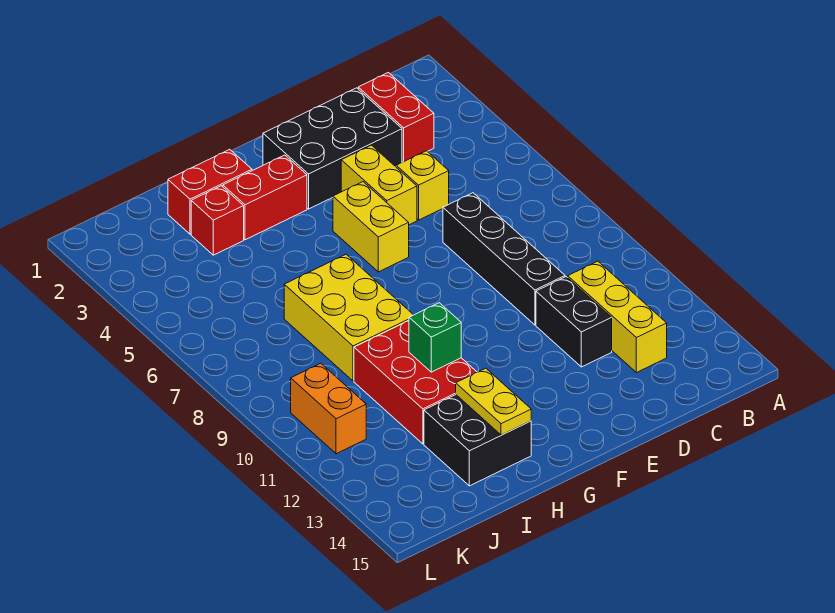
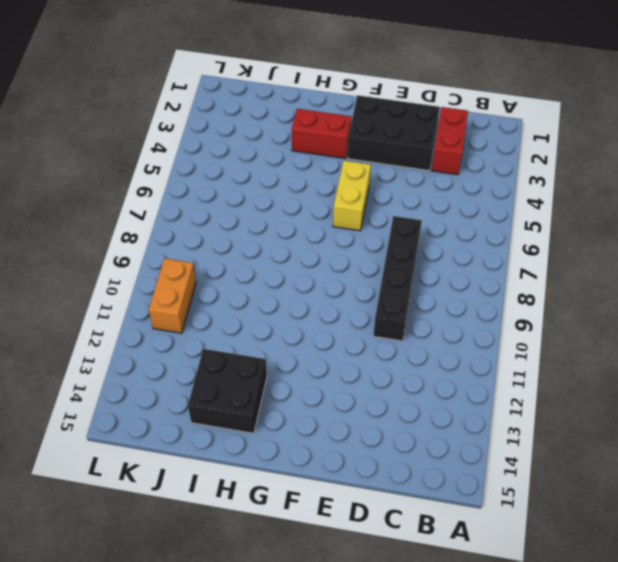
none -> yellow brick C11:C13 level 1
none -> yellow brick D5 level 1
none -> black brick D11:D12 level 1

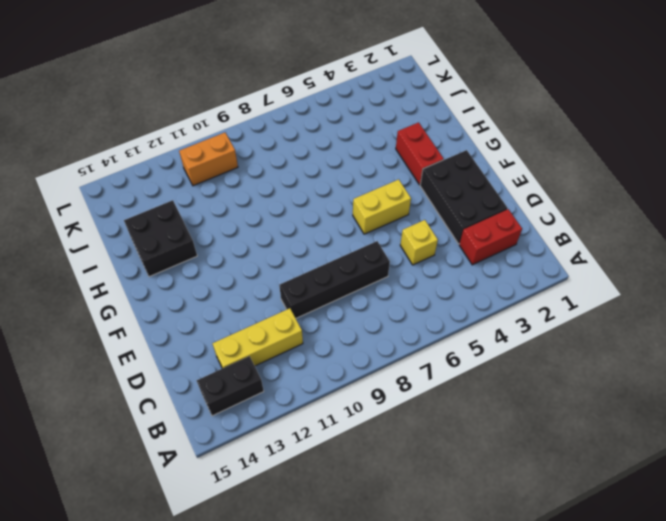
black brick B13:B14 level 1 -> black brick D11:D12 level 1
none -> yellow brick E4:E5 level 1
none -> red brick H2:I2 level 1
none -> yellow brick H7:I9 level 1

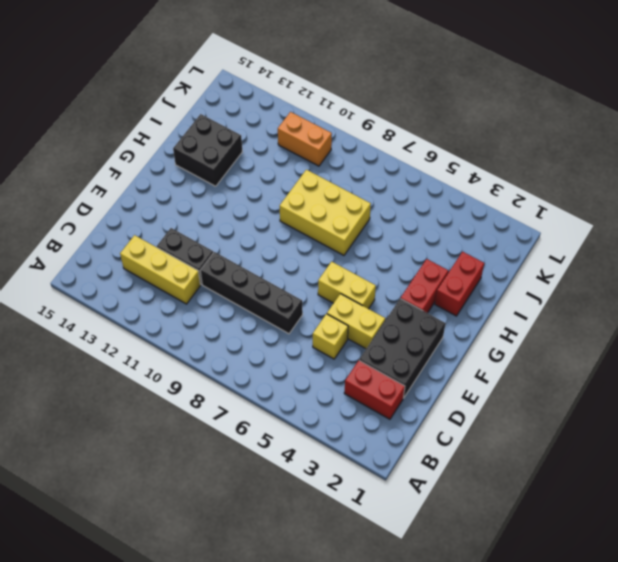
none -> red brick H10:I12 level 1
none -> red brick I3 level 1
none -> green brick H11 level 2

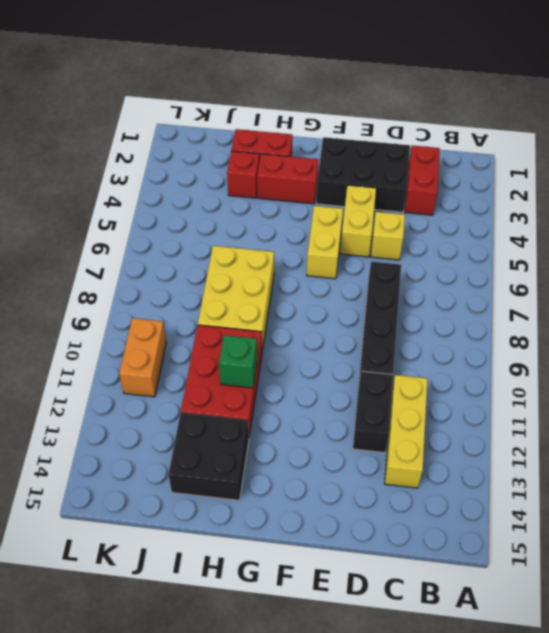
none -> yellow plate H13:H14 level 2

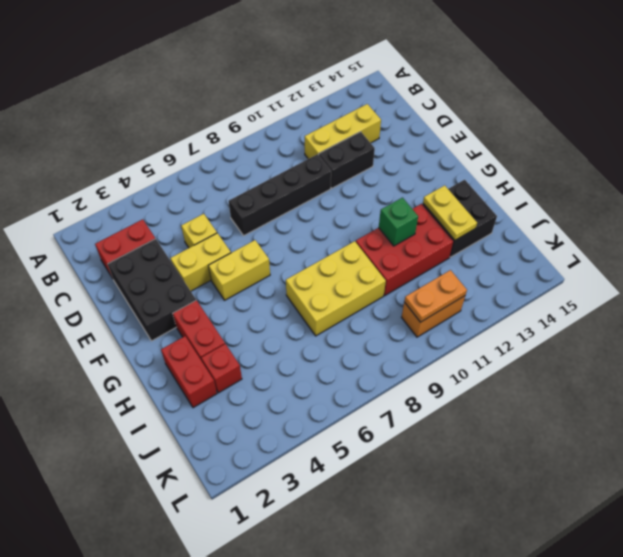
yellow plate H13:I13 level 2 -> yellow plate H13:H14 level 2
orange plate K10:K11 level 2 -> none

